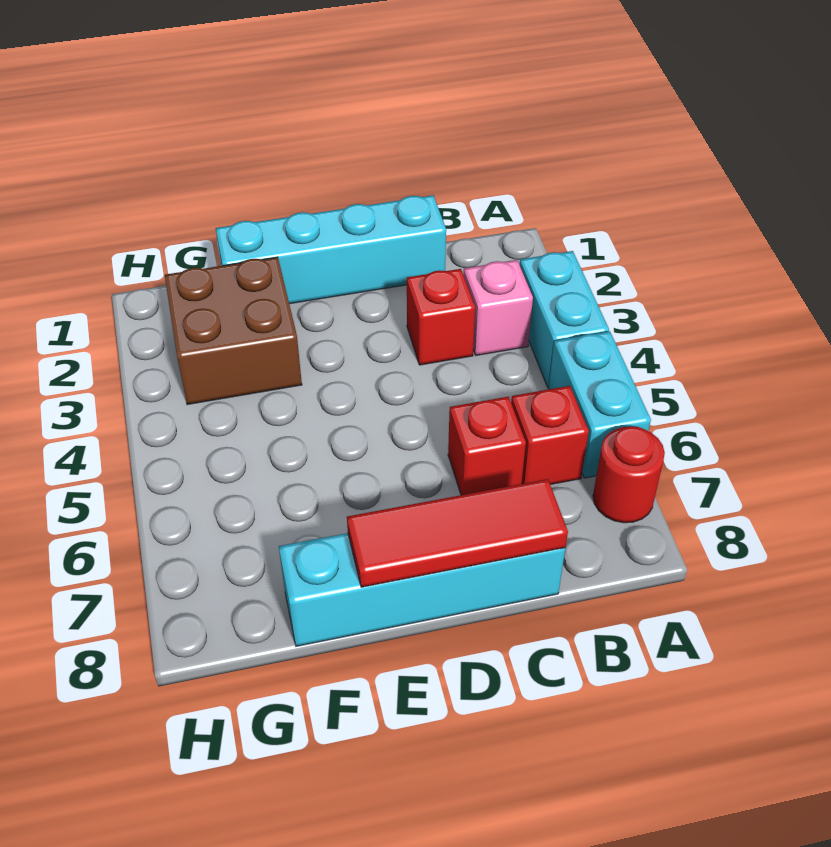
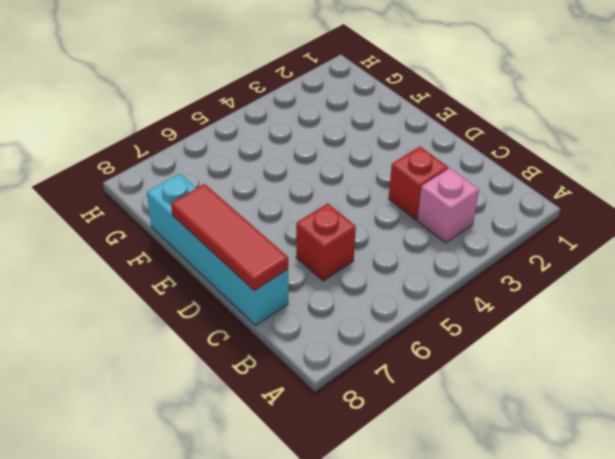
none -> cyan brick A3:A4 level 1
none -> cyan brick A5:A6 level 1

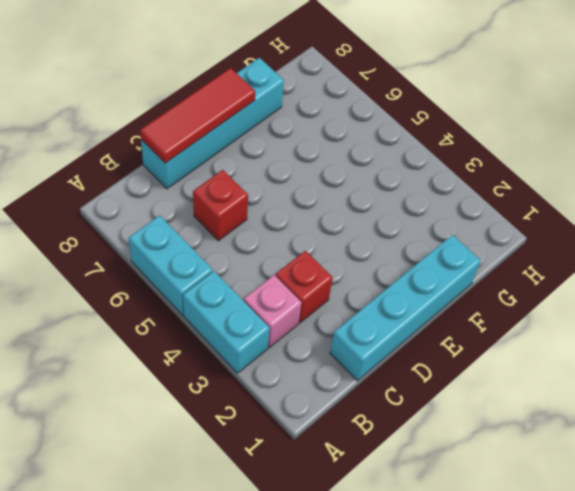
none -> red round brick A7 level 1
none -> red brick B6 level 1

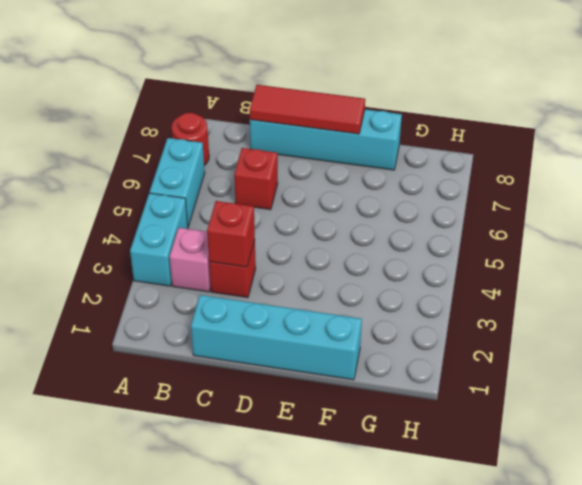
red brick C3 level 2 -> red brick B6 level 1
none -> brown brick F2:G3 level 1

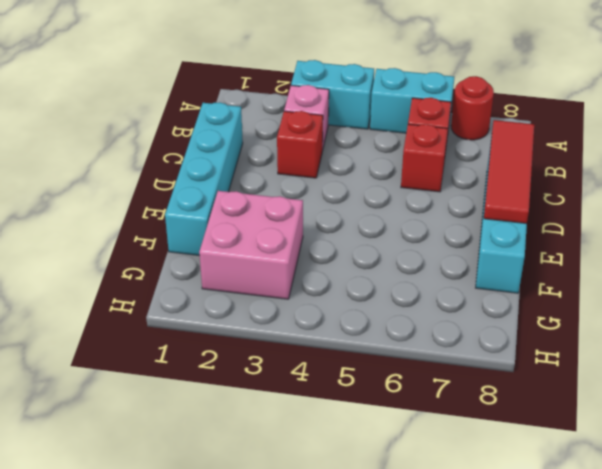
pink brick F2:G3 level 1 -> brown brick F2:G3 level 1

